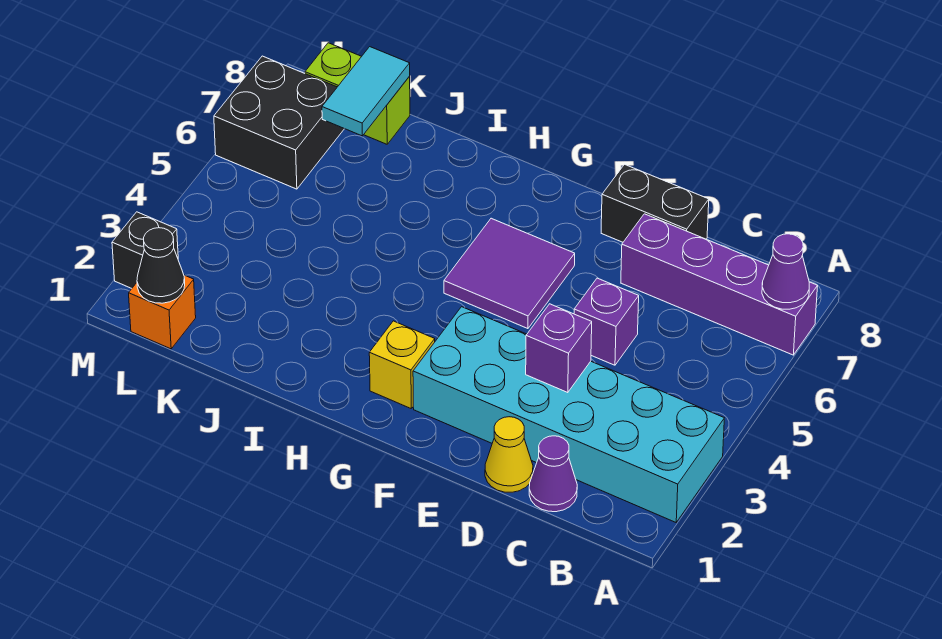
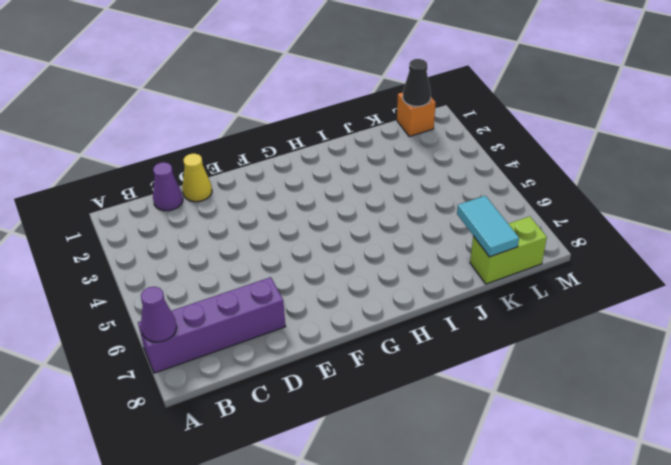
none -> cyan brick A2:F3 level 1
none -> purple brick D5 level 1
none -> black brick D8:E8 level 1

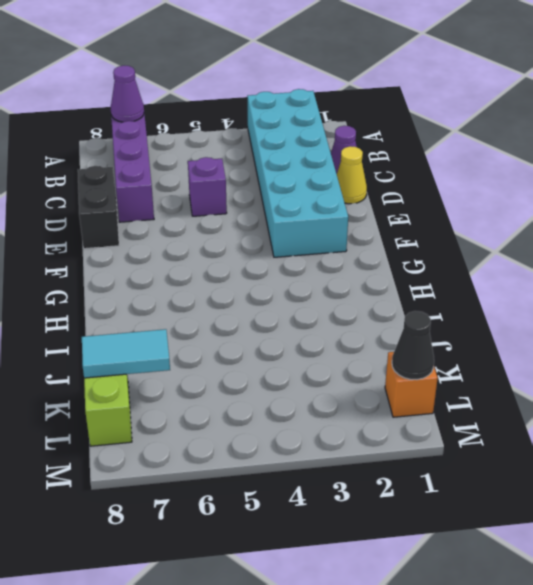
none -> purple tile F5:G6 level 1
none -> yellow brick G2 level 1
none -> black brick L6:M7 level 1

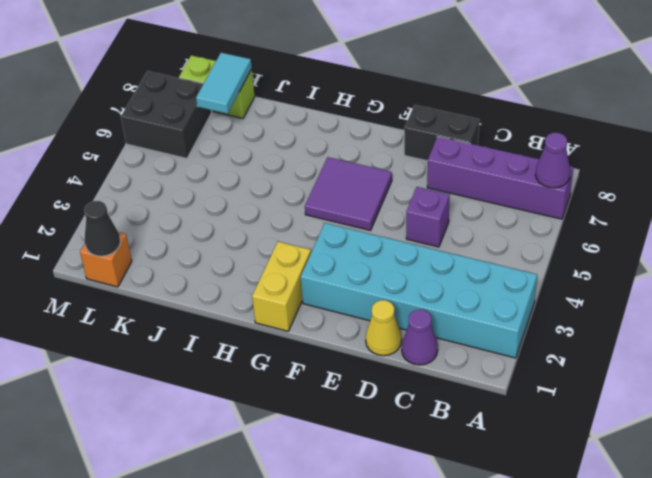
yellow brick G1:G2 level 1 -> yellow brick G2 level 1
none -> black brick M2 level 1
none -> purple brick D3 level 2

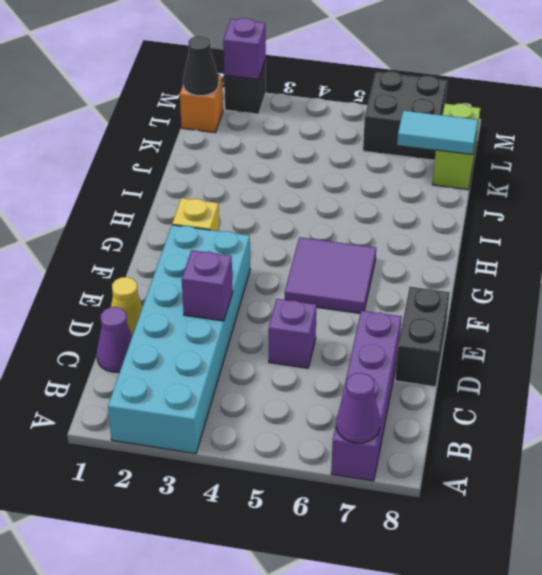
purple brick M2 level 2 -> none

